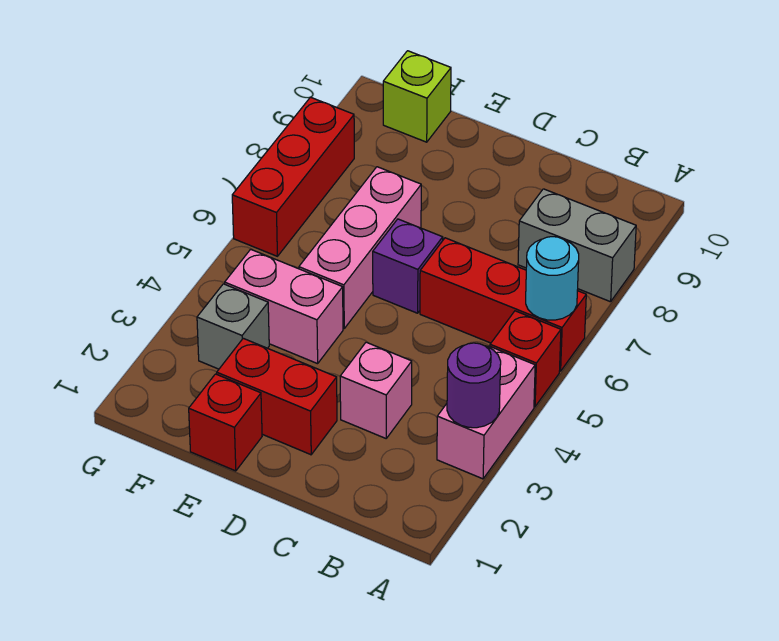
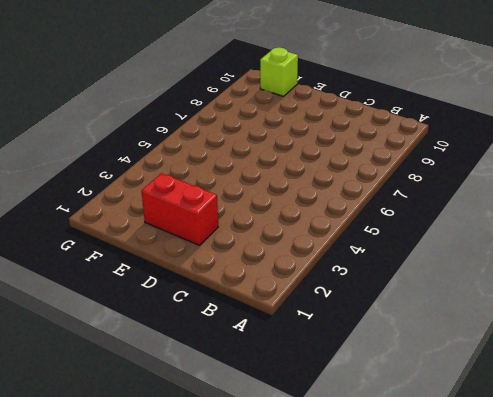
none -> pink brick A3:A4 level 1
none -> red brick A5 level 1
none -> red brick A6:C6 level 1

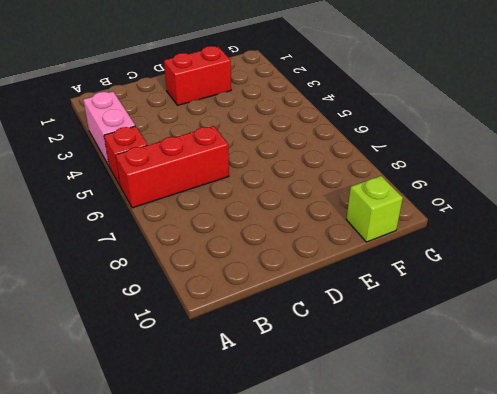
none -> grey brick A8:B8 level 1
none -> pink brick C3 level 1
none -> purple brick D6 level 1

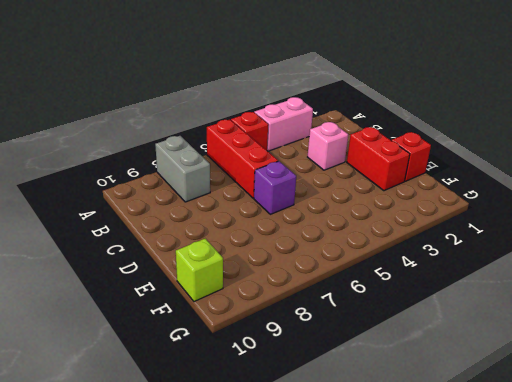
none -> pink brick E4:F4 level 1
none -> pink brick E5:E7 level 1
none -> grey brick F3 level 1

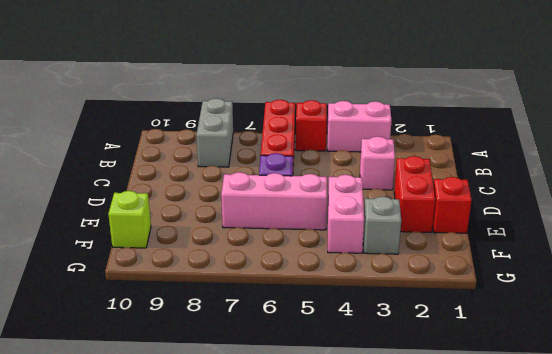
none -> red brick G6:G8 level 1
none -> purple round brick A3 level 2
none -> cyan round brick A6 level 2

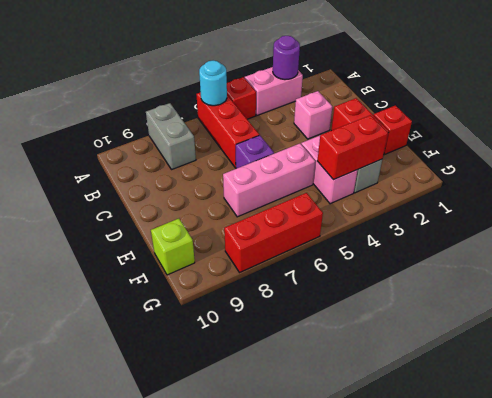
red brick F3:F4 level 2 -> none

